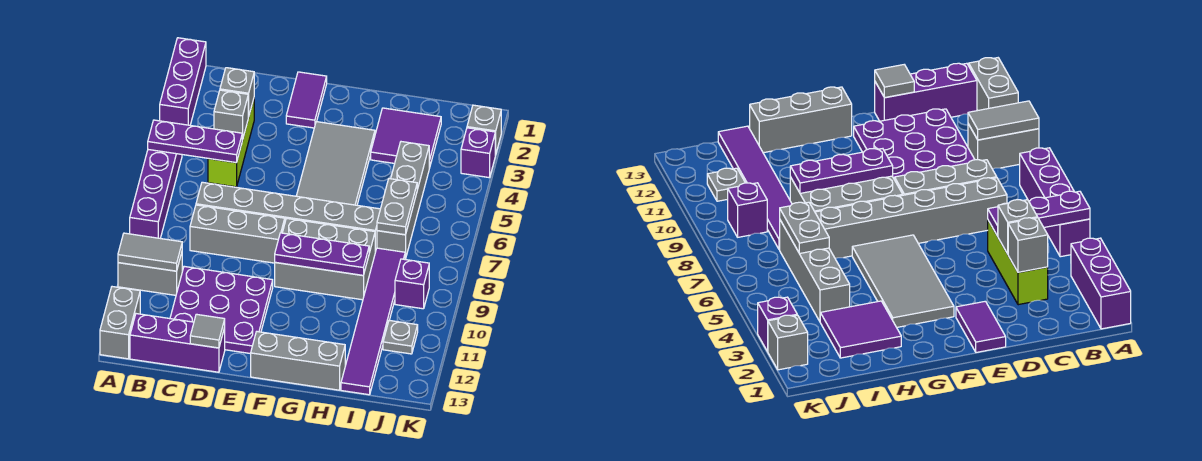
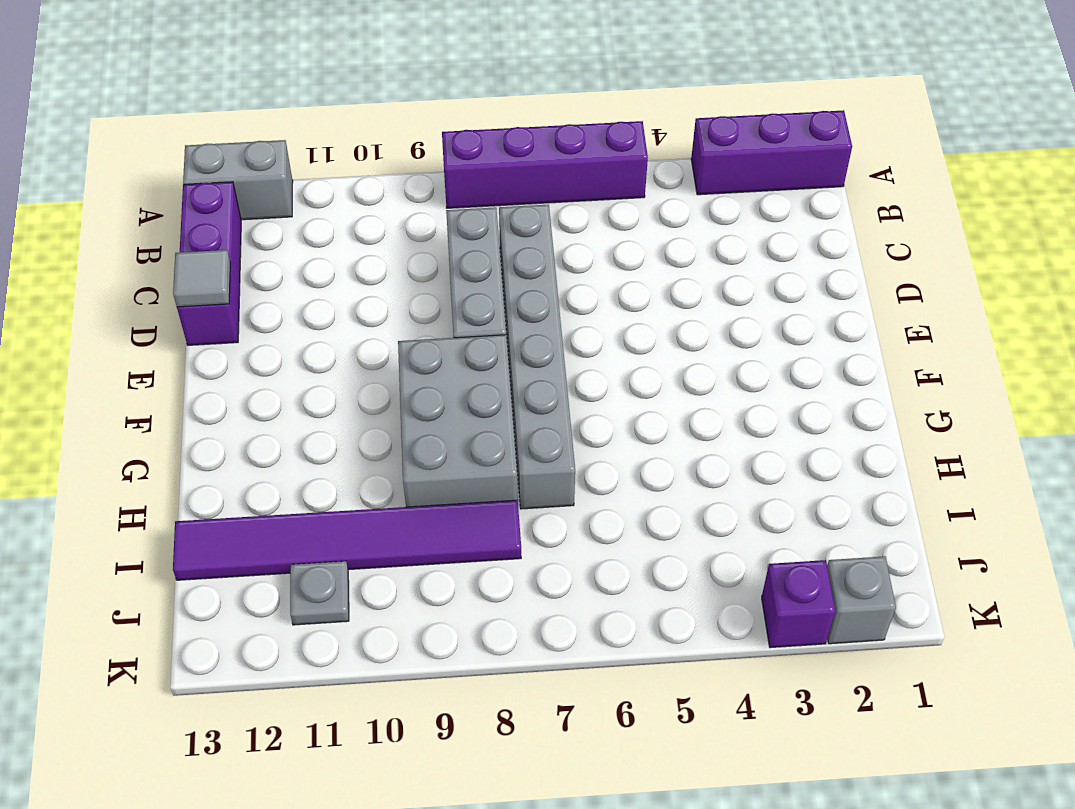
none -> grey brick A10:B10 level 1
none -> lime brick C3:C5 level 1
none -> purple plate C10:E12 level 1

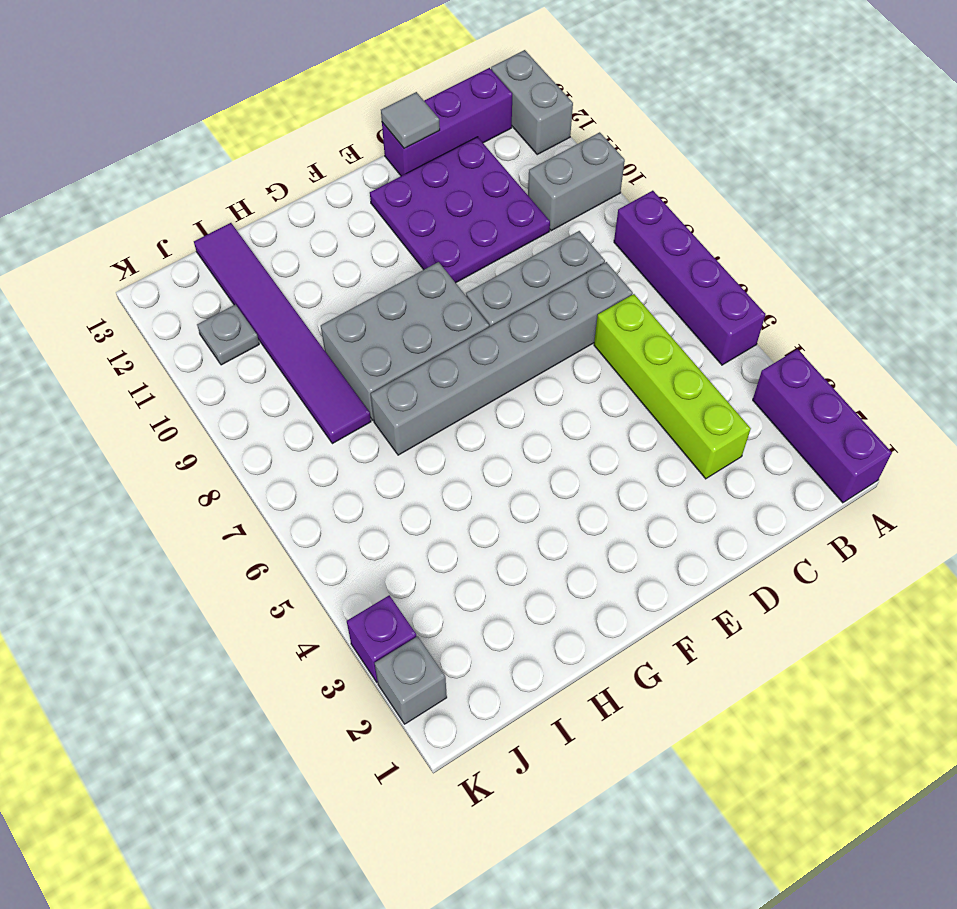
lime brick C3:C6 level 1 -> lime brick C3:C5 level 1
none -> purple tile E1:E2 level 1
none -> grey tile F3:G6 level 1
none -> grey brick F13:H13 level 1

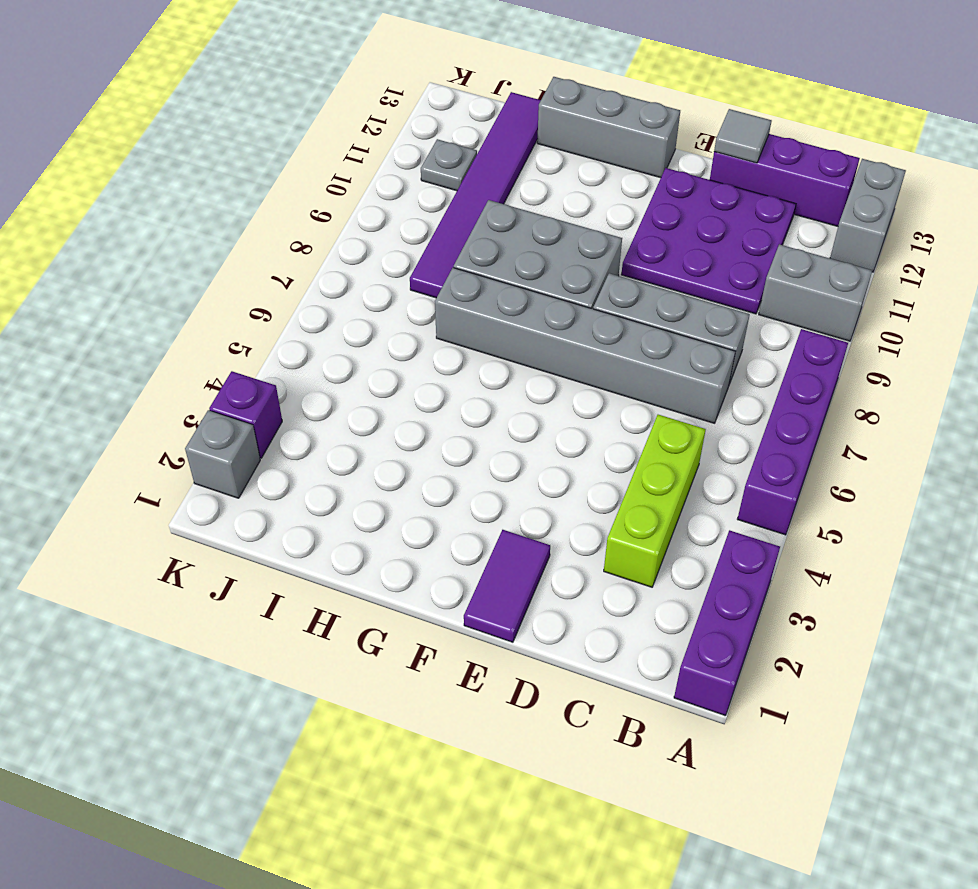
none -> grey tile F3:G6 level 1
none -> purple tile H2:I3 level 1
none -> grey brick I4:I7 level 1

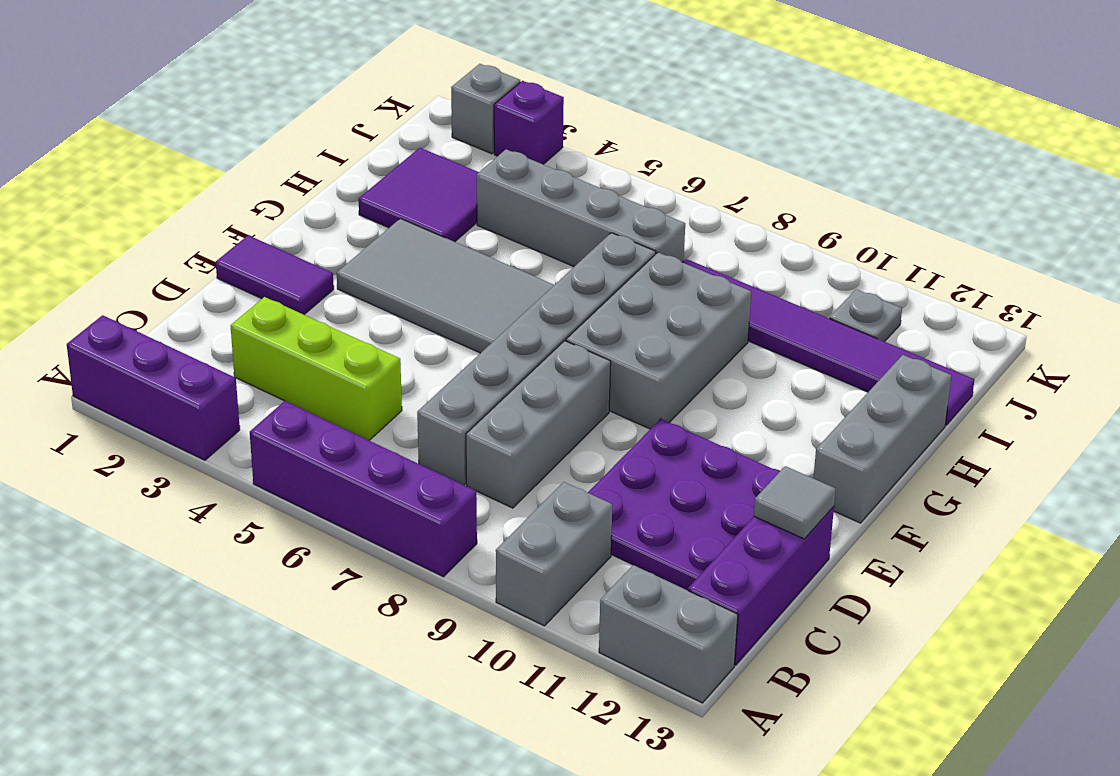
none -> purple brick J9 level 1
none -> purple plate A5:C5 level 2
none -> grey tile A10:B10 level 2

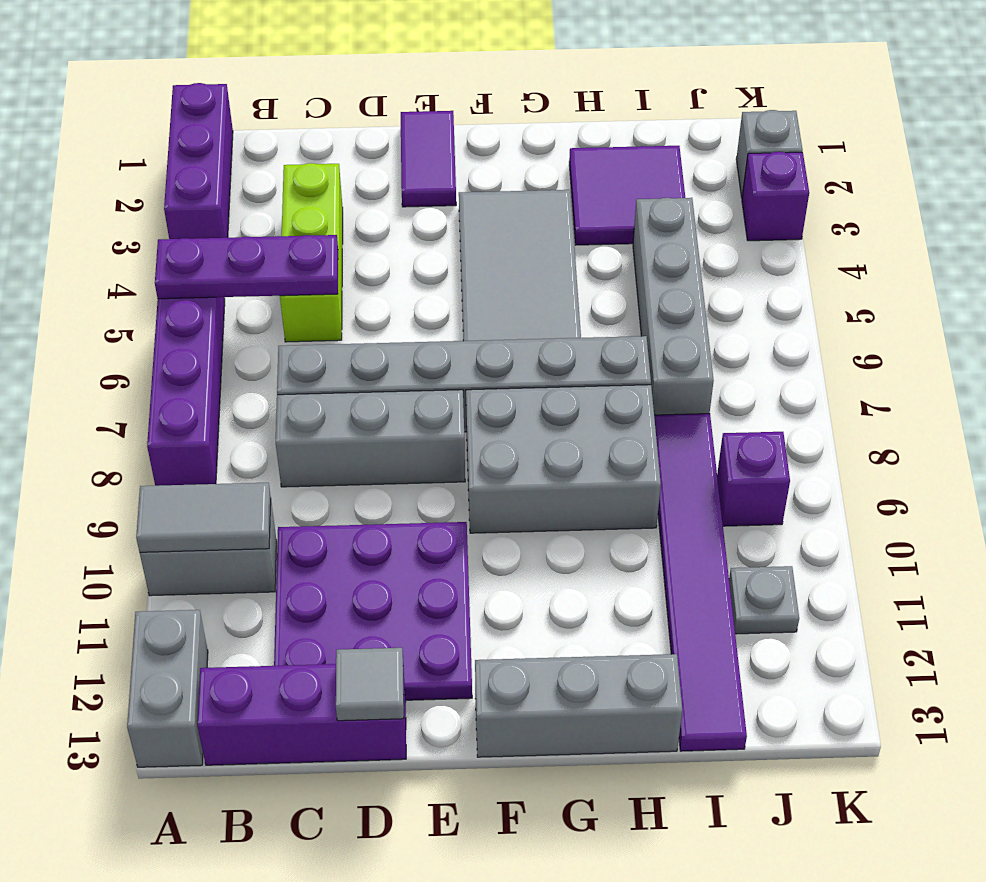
none -> grey brick C3 level 2
none -> grey brick C4 level 2
none -> purple plate F9:H9 level 2

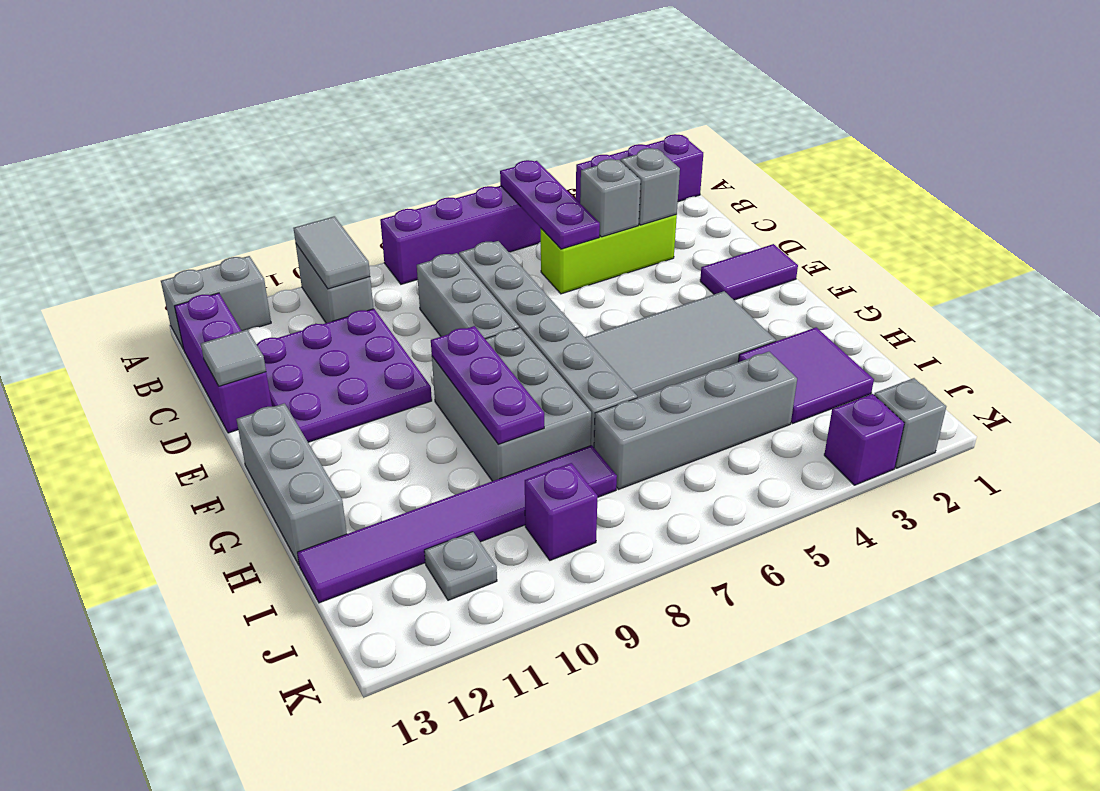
none -> grey plate I6:I7 level 2

